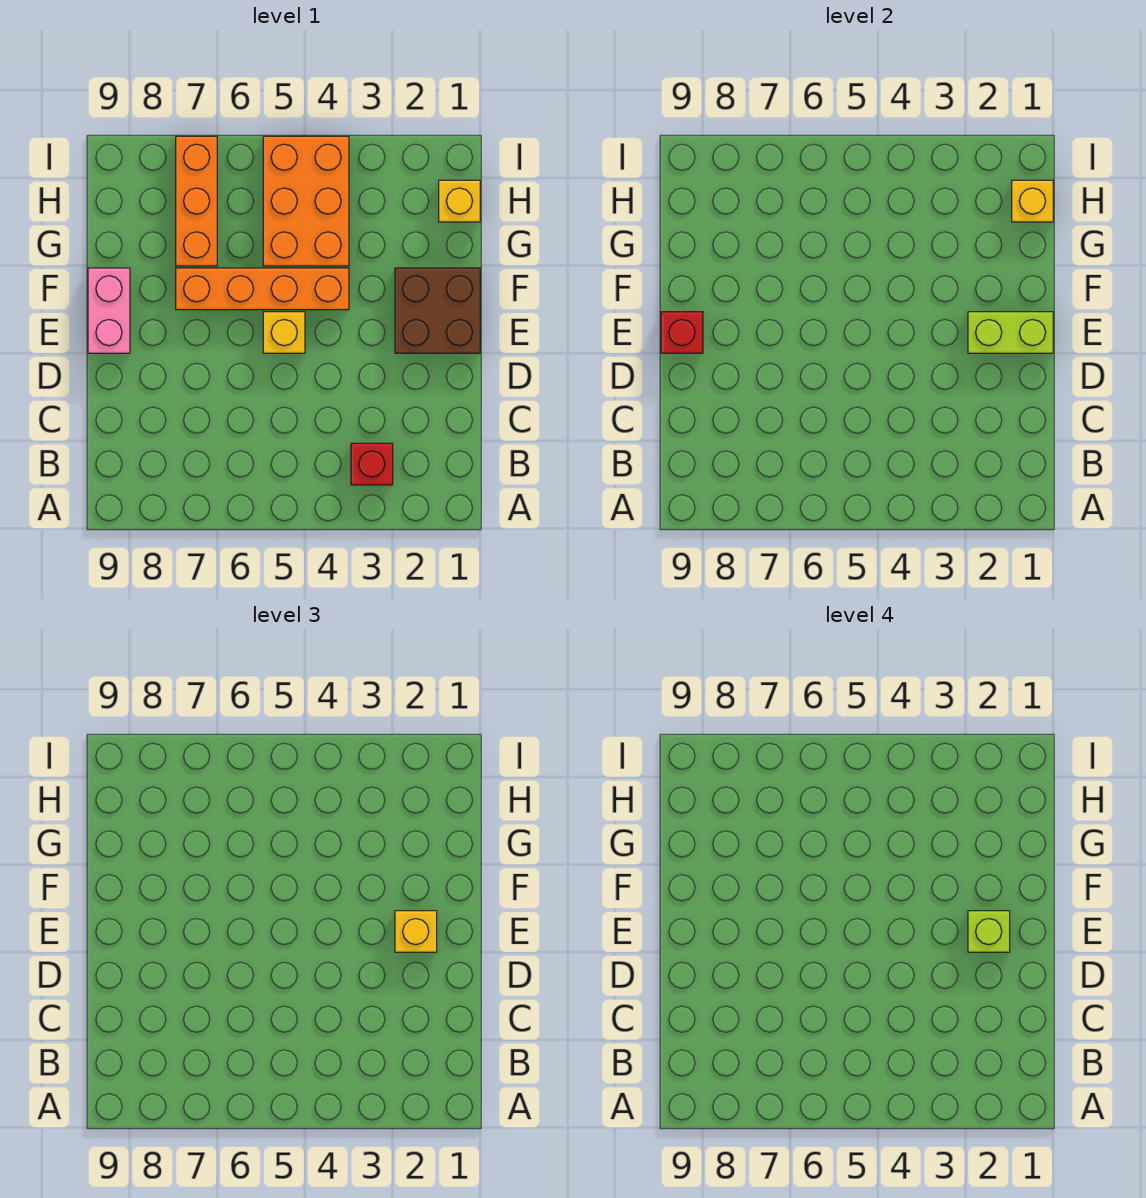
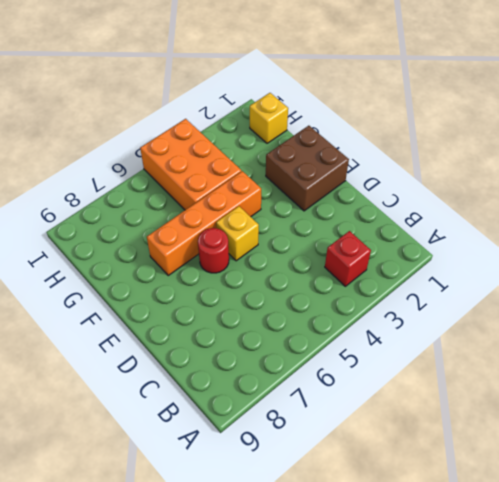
red round brick E6 level 1 -> none
none -> pink brick E9:F9 level 1
none -> orange brick G7:I7 level 1
none -> lime brick E1:E2 level 2

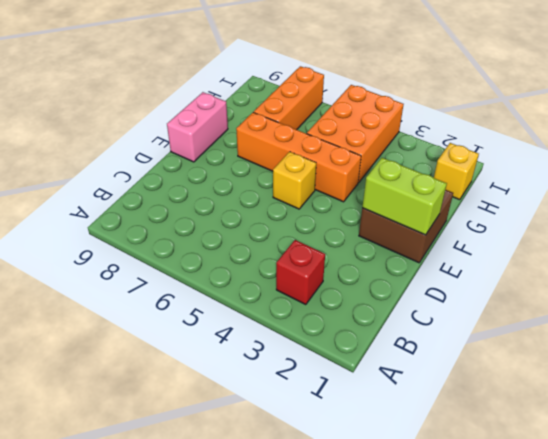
none -> red brick E9 level 2
none -> yellow brick H1 level 2
none -> yellow brick E2 level 3

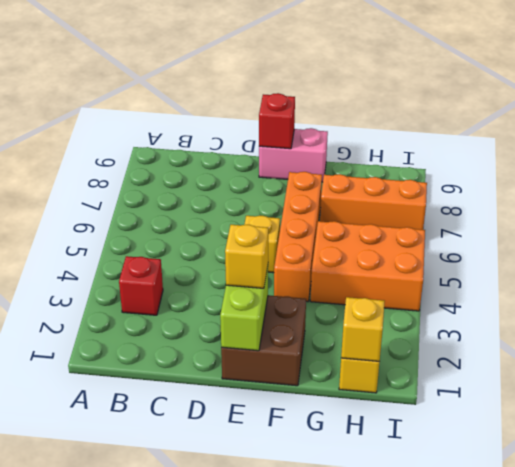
none -> lime brick E2 level 4

